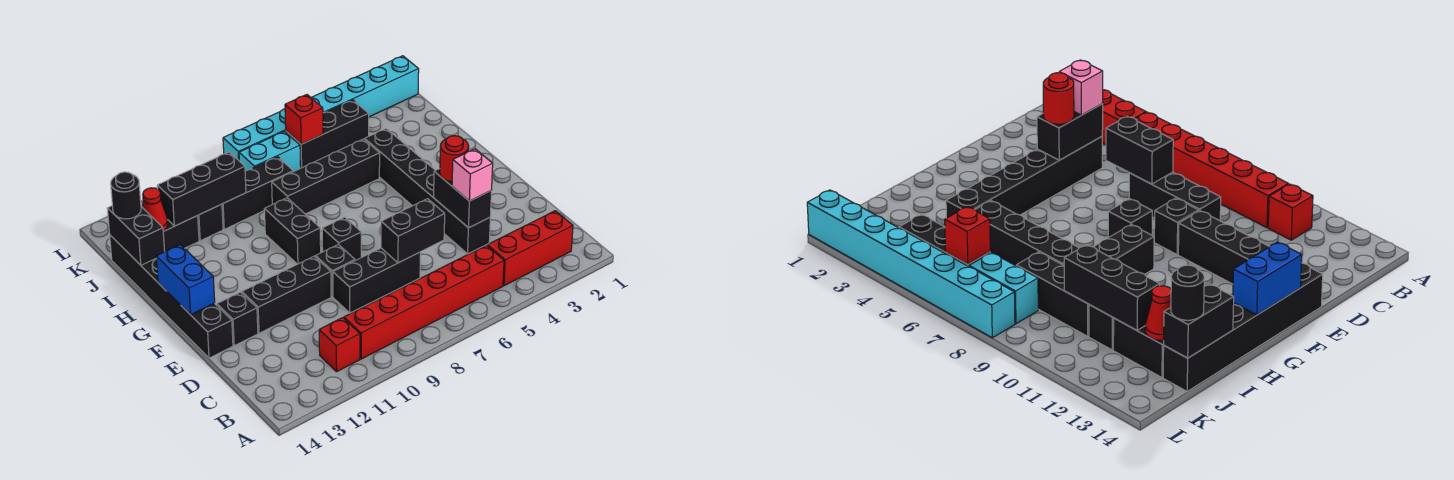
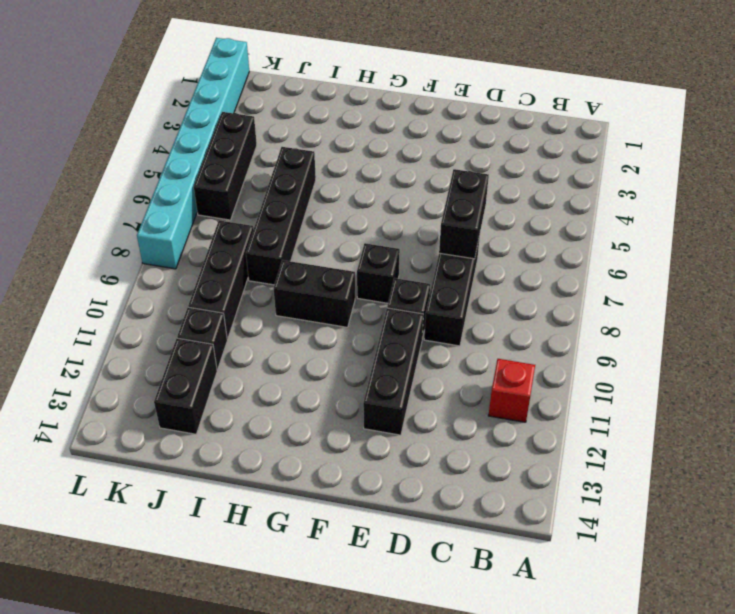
none -> red brick B2:B4 level 1
none -> red brick B5:B10 level 1
none -> black brick D4:I4 level 1

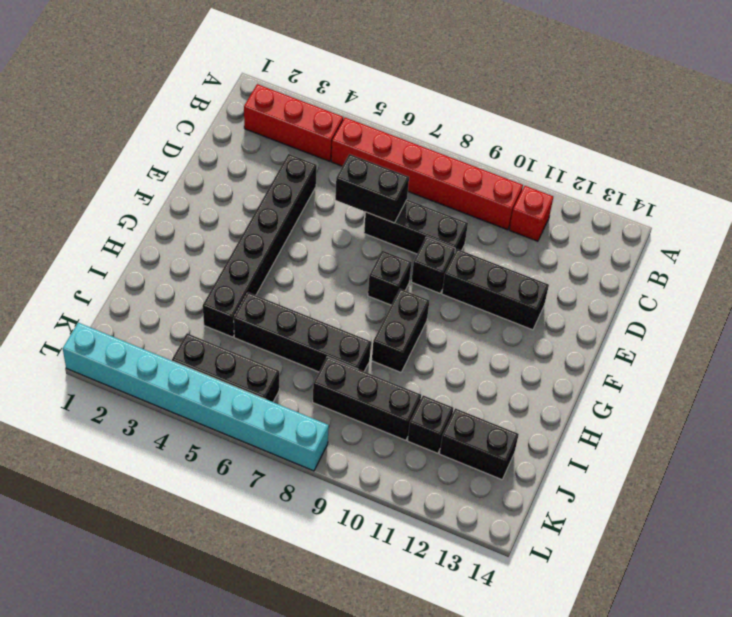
none -> black brick E13 level 1
none -> black brick E14:J14 level 1
none -> cyan brick K7:K8 level 1

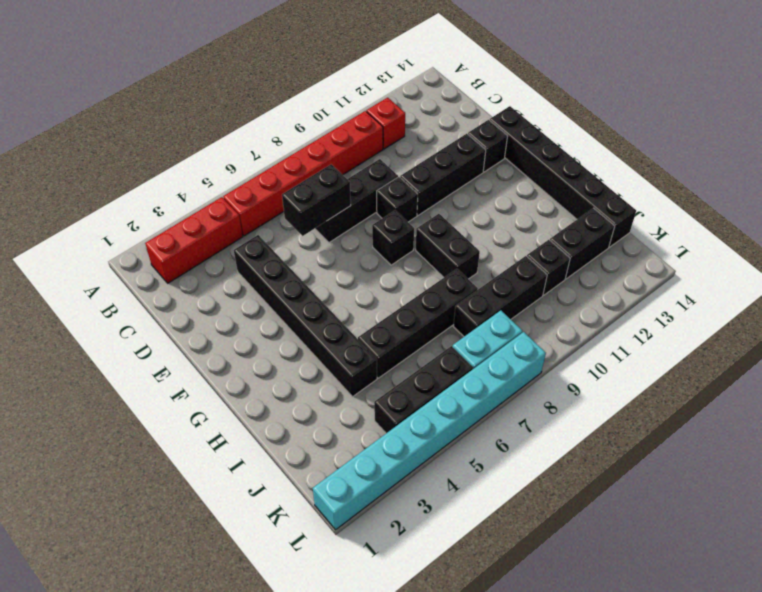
none -> black brick D4:E4 level 2
none -> blue brick F14:G14 level 2
none -> black brick I14:J14 level 2

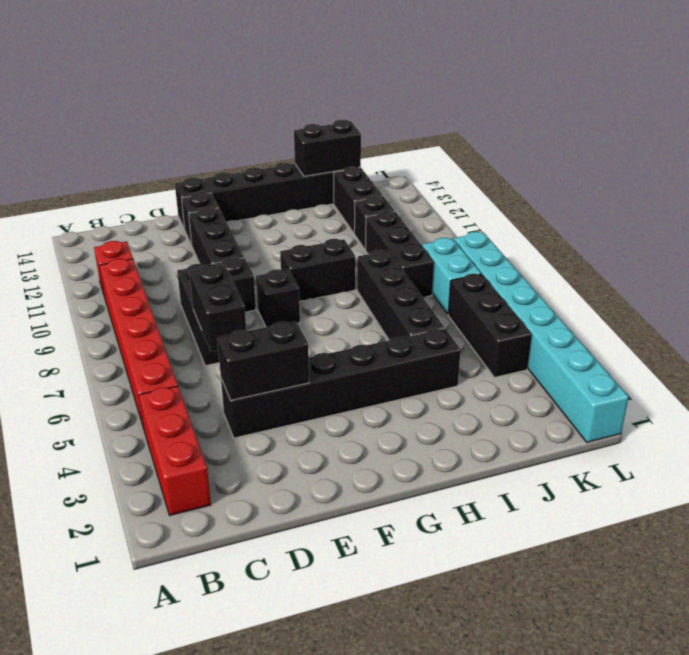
none -> blue brick F14:G14 level 2
none -> black brick J10:J12 level 2
none -> red cone J13 level 2

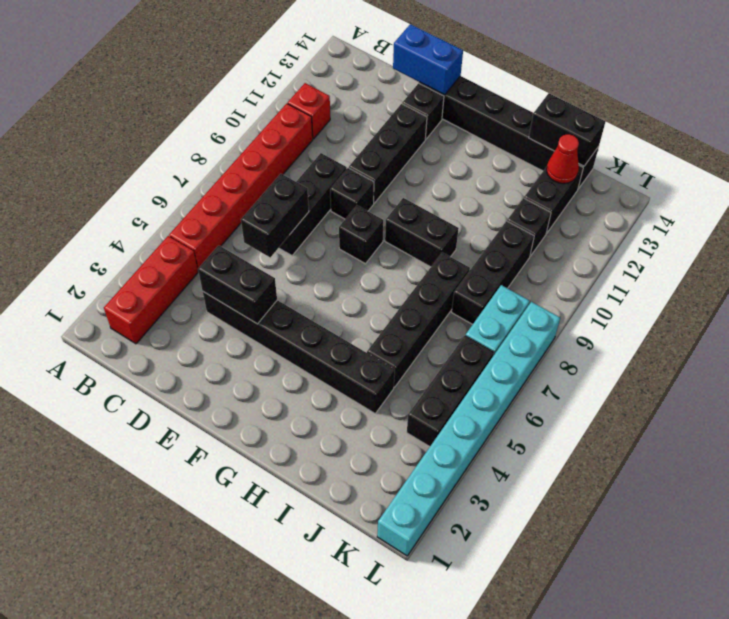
blue brick D14:E14 level 2 -> blue brick F14:G14 level 2
none -> black brick J10:J12 level 2
none -> red brick K6 level 2
none -> pink brick D4 level 3

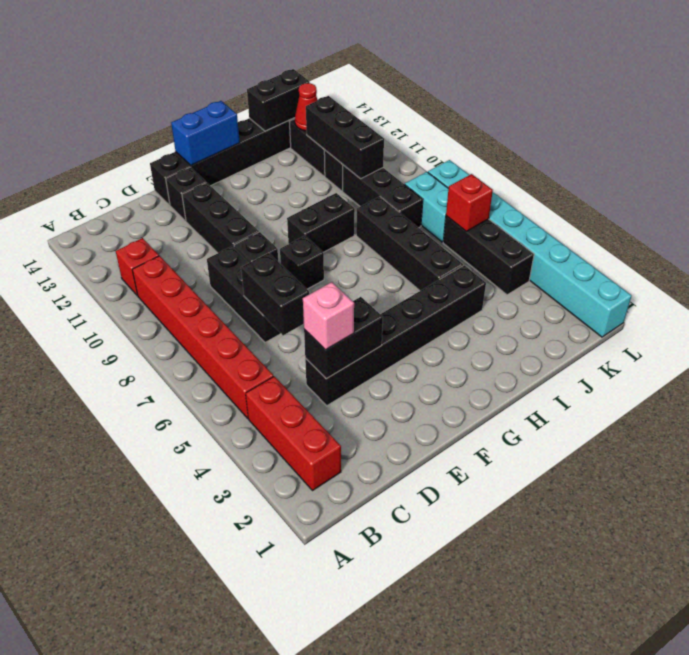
none -> red round brick E4 level 3
none -> black round brick J14 level 3

